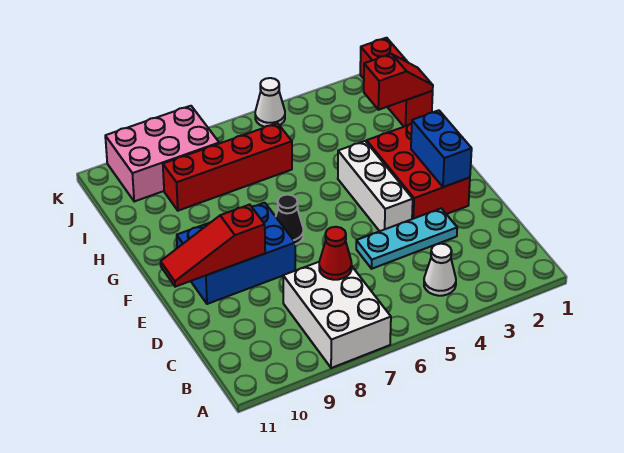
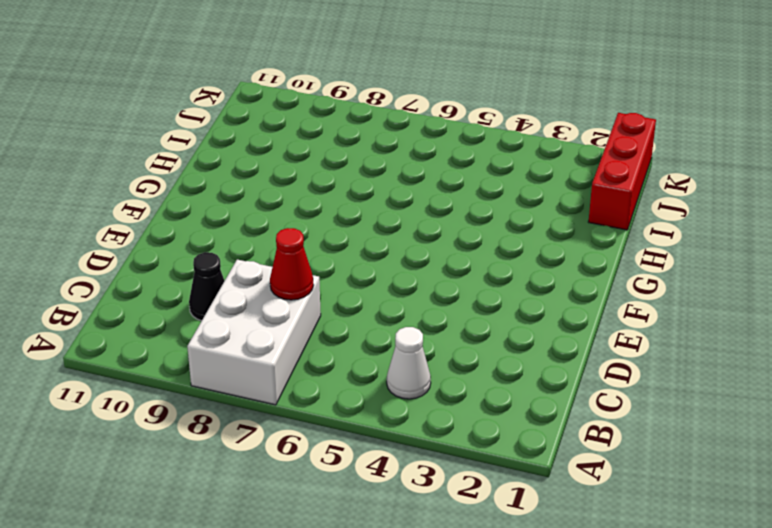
black cone C9 level 1 -> black cone F7 level 1
none -> cyan plate D3:D5 level 1
none -> red brick E2:G3 level 1
none -> white brick E4:G4 level 1

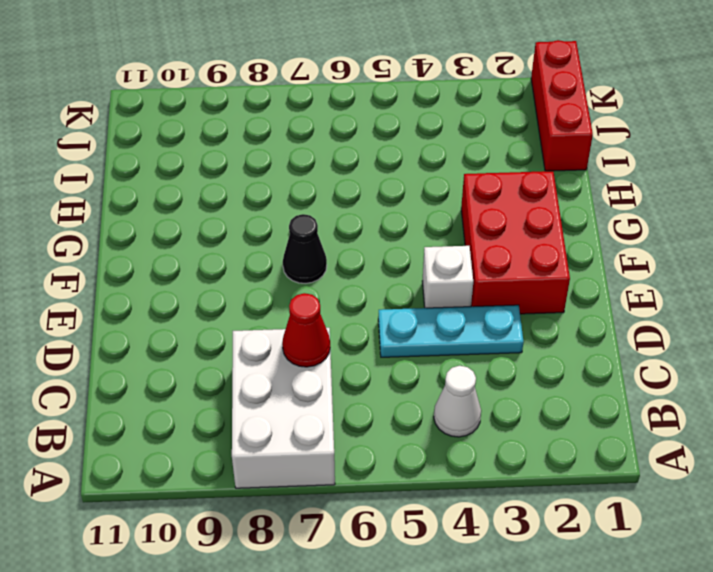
white brick E4 level 1 -> white brick E4:G4 level 1
none -> blue brick E8:F10 level 1
none -> red brick I6:I9 level 1
none -> pink brick J8:K10 level 1

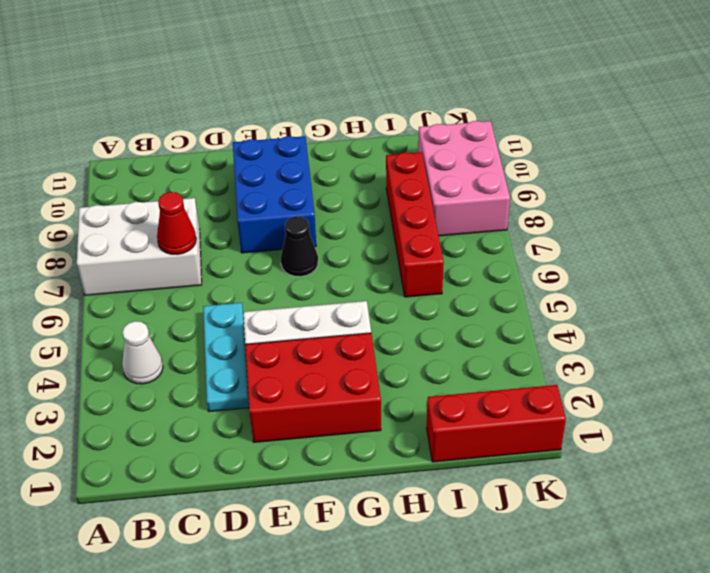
none -> white cone K5 level 1
none -> blue brick E2:F2 level 2
none -> red slope E9:E11 level 2 top 9

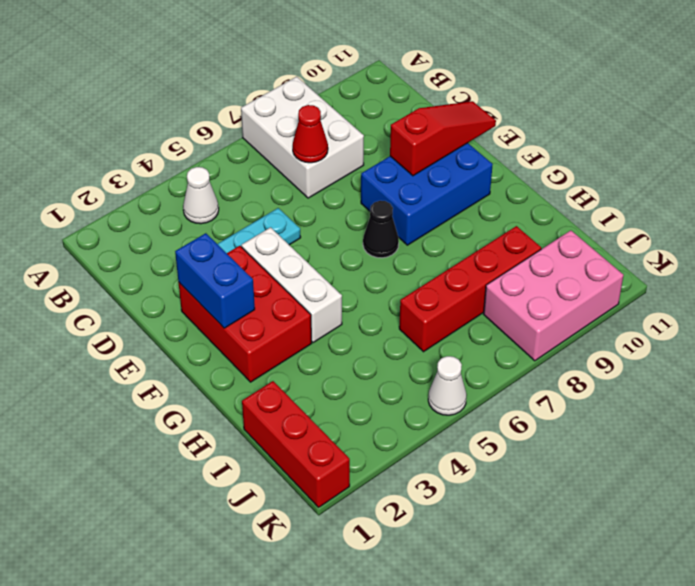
none -> red slope I1:I2 level 2 top 2

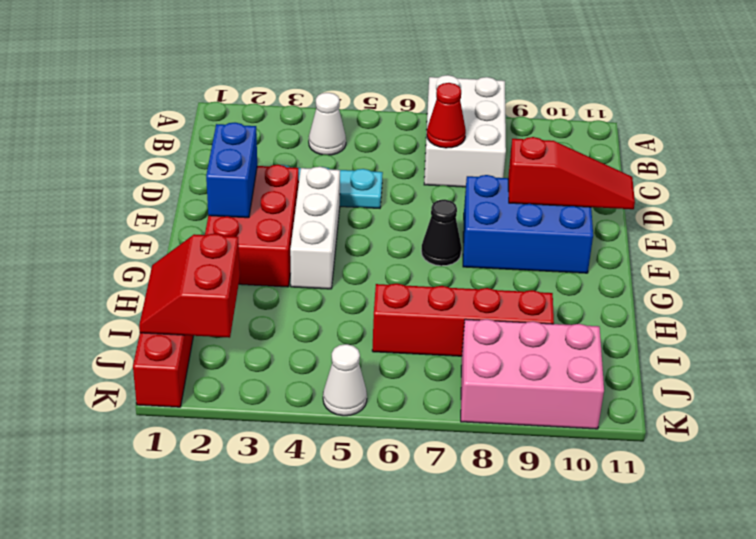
red slope I1:J2 level 2 top 2 -> red slope I1:I2 level 2 top 2

